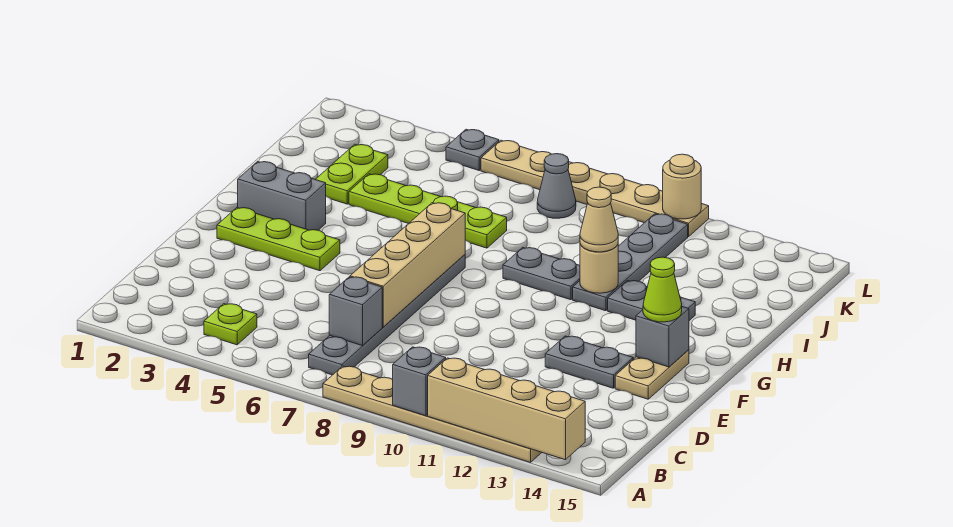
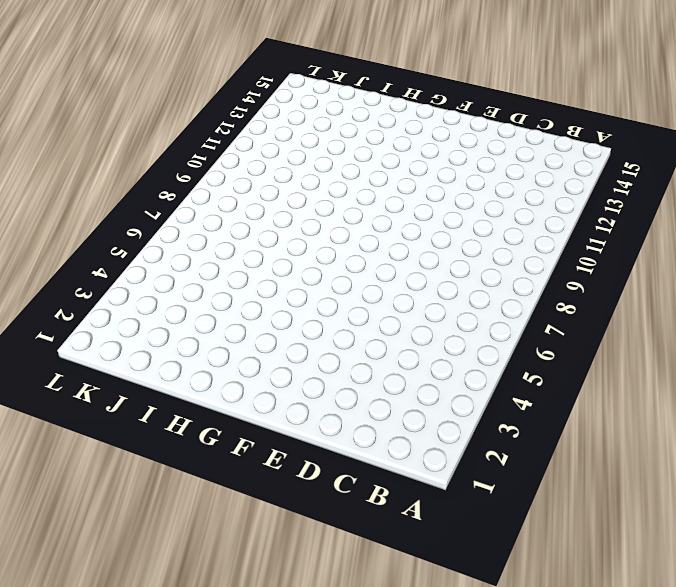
none -> tan plate A8:A13 level 1
none -> lime plate B4 level 1
none -> grey plate B7:G7 level 1

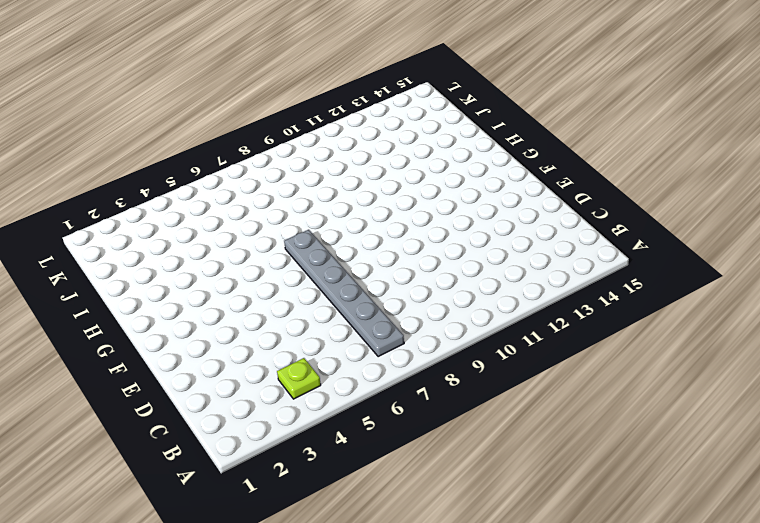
none -> tan plate A8:A13 level 1
none -> grey plate E12:E13 level 1
none -> tan plate E14:F14 level 1

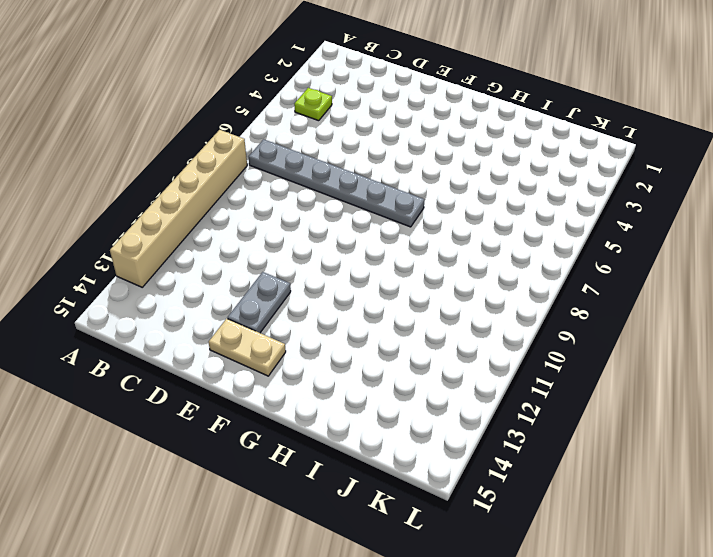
tan brick A8:A13 level 1 -> tan plate A8:A13 level 1
none -> lime plate F2:F4 level 1
none -> grey brick G2:G3 level 1
none -> grey plate H9:H10 level 1

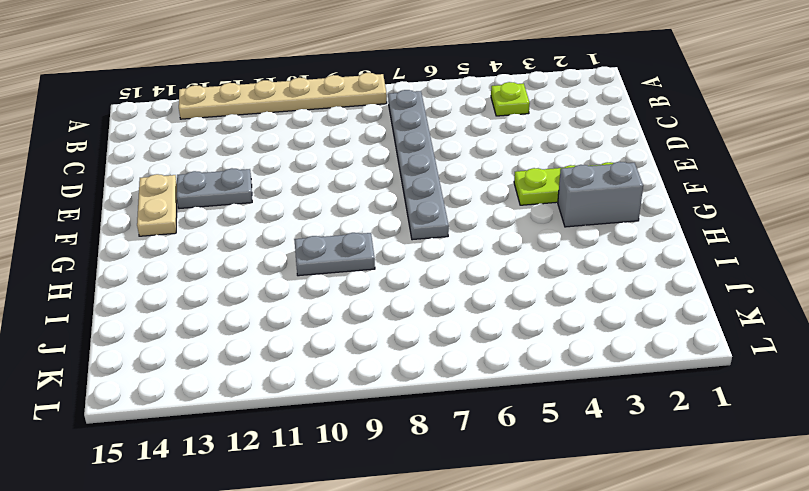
none -> grey plate H11:K11 level 1
none -> grey plate H12:H13 level 1
none -> lime plate I3:J3 level 1

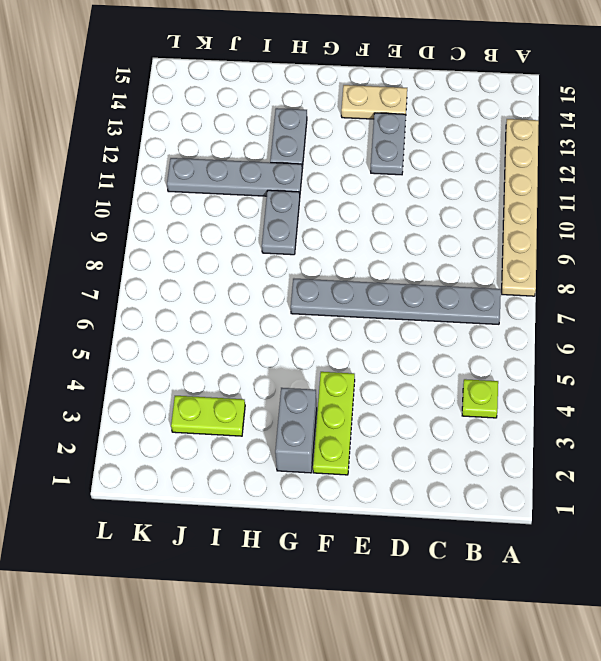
none -> lime plate I4:I7 level 1
none -> grey cone K8 level 1
none -> grey plate L5 level 1

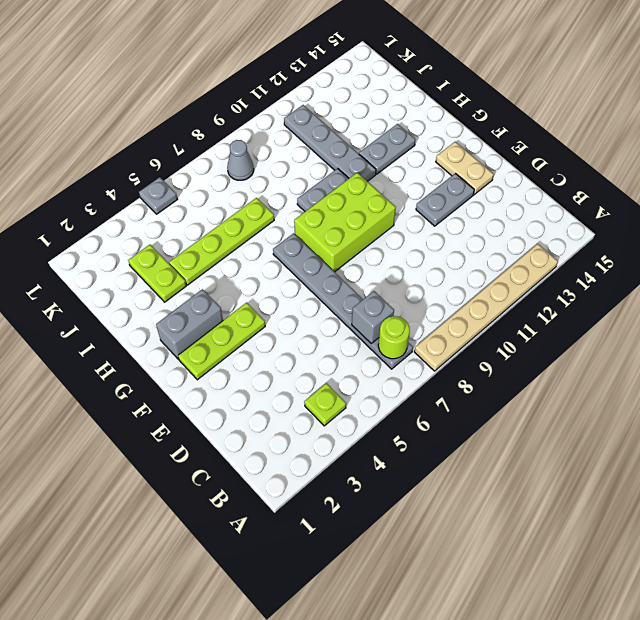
lime round brick B7 level 2 -> none
lime brick F8:G10 level 1 -> none
none -> tan plate L6:L11 level 1
none -> grey brick A10 level 2
none -> tan brick A11:A14 level 2

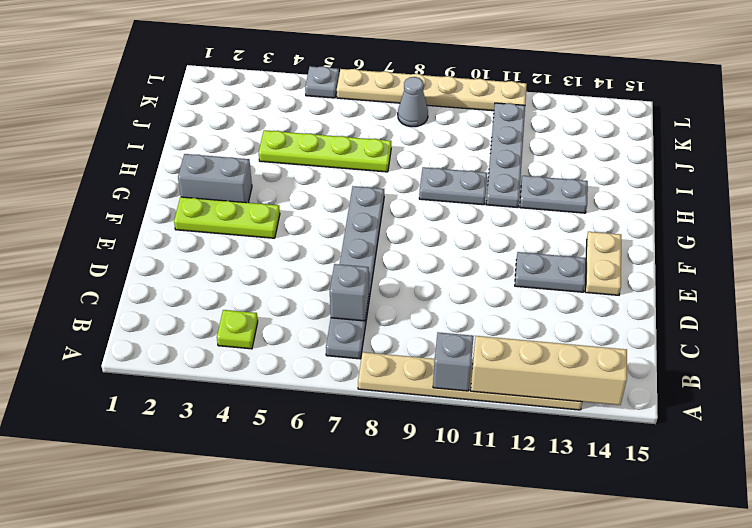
none -> lime plate I3:J3 level 1
none -> tan brick D7:G7 level 2
none -> grey brick F14 level 2

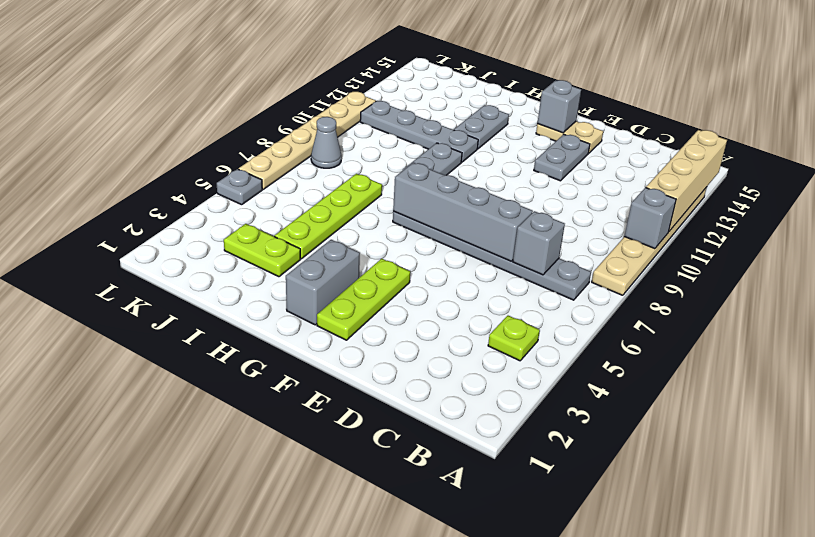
grey brick D7:G7 level 2 -> tan brick D7:G7 level 2
none -> tan round brick H11 level 2
none -> tan round brick L11 level 2
none -> lime cone F14 level 3

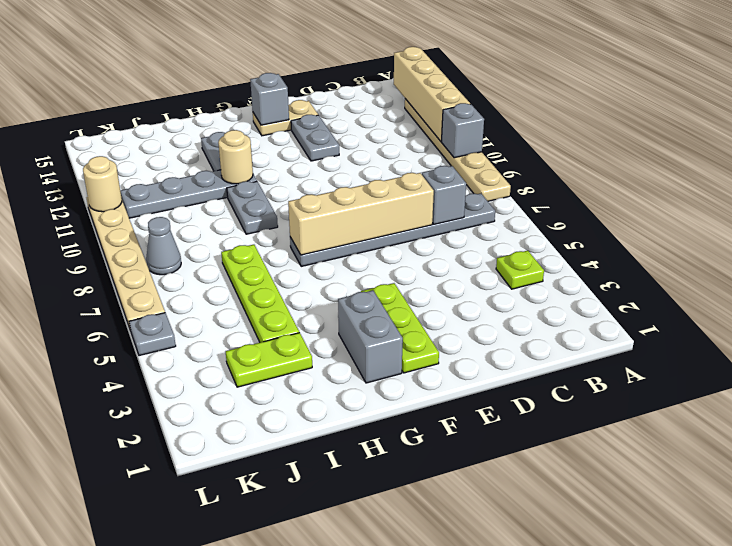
none -> lime cone F14 level 3
none -> tan cone H11 level 3

